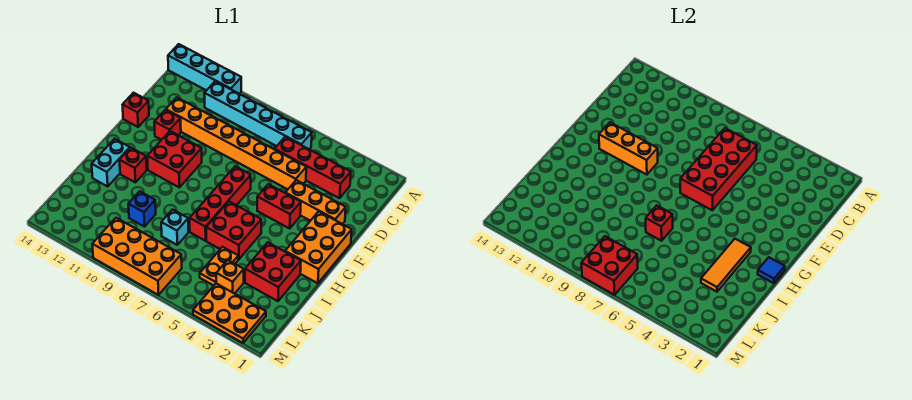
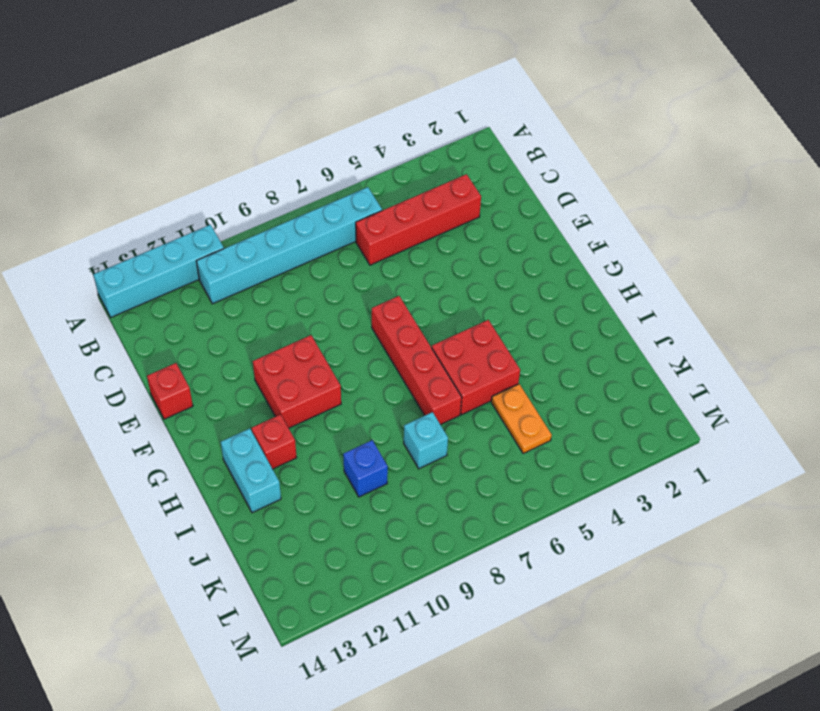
none -> orange brick D5:D12 level 1
none -> orange brick E2:E4 level 1
none -> red brick E12 level 1

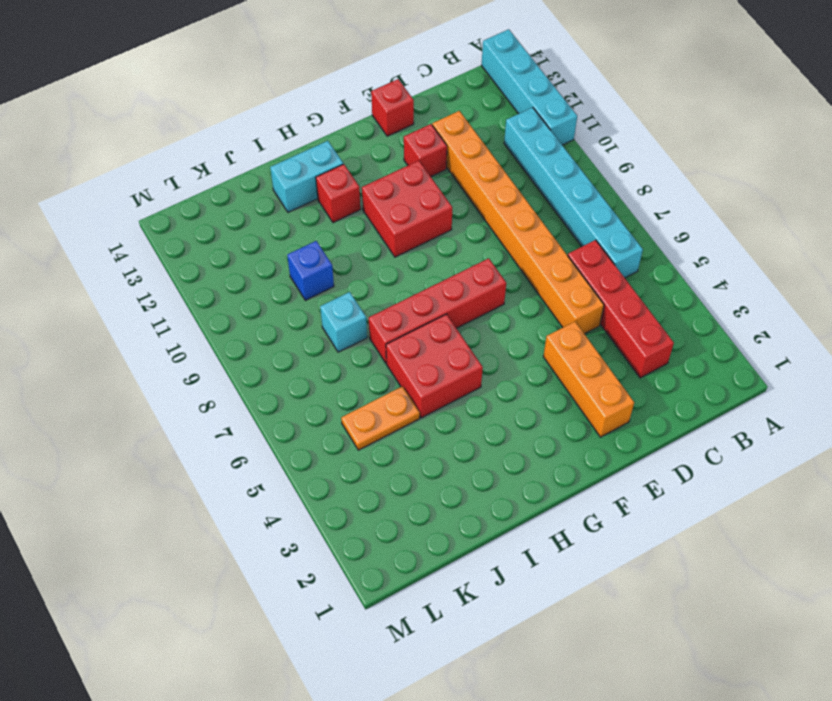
none -> orange brick F1:H2 level 1
none -> red brick F4:F5 level 1
none -> red brick I2:J3 level 1

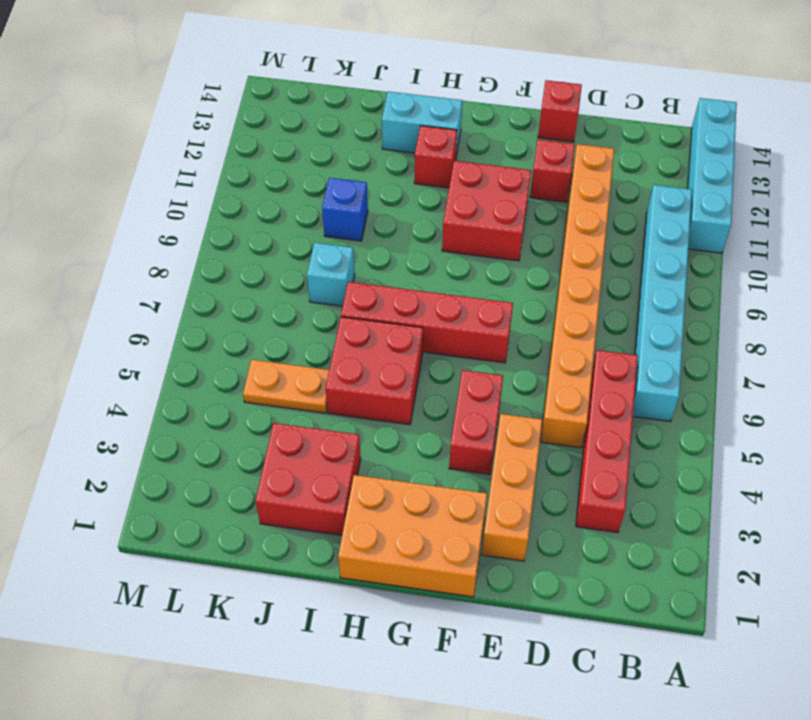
none -> orange brick K4 level 1
none -> orange plate L2:M4 level 1
none -> orange brick L7:M10 level 1

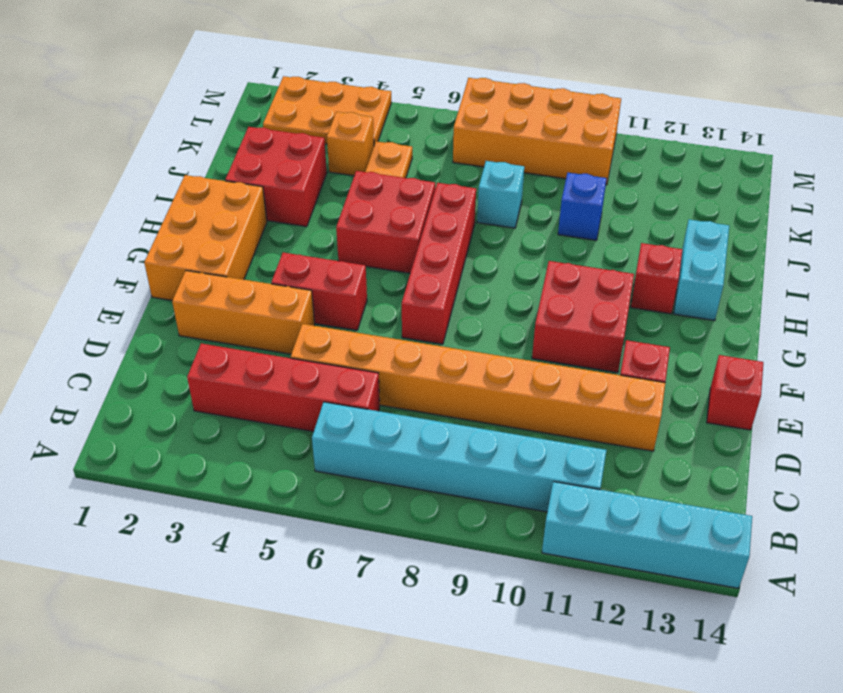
none -> red brick C6:F7 level 2
none -> orange brick F10:F12 level 2
none -> blue tile H1 level 2

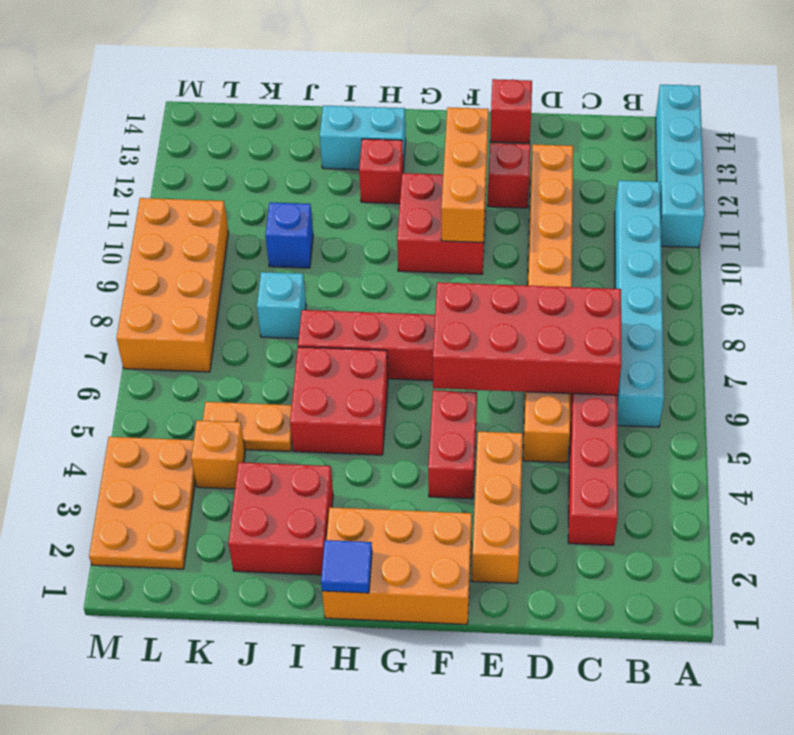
none -> orange tile H3:J3 level 2
none -> red brick I7 level 2
none -> red brick L7:M8 level 2

